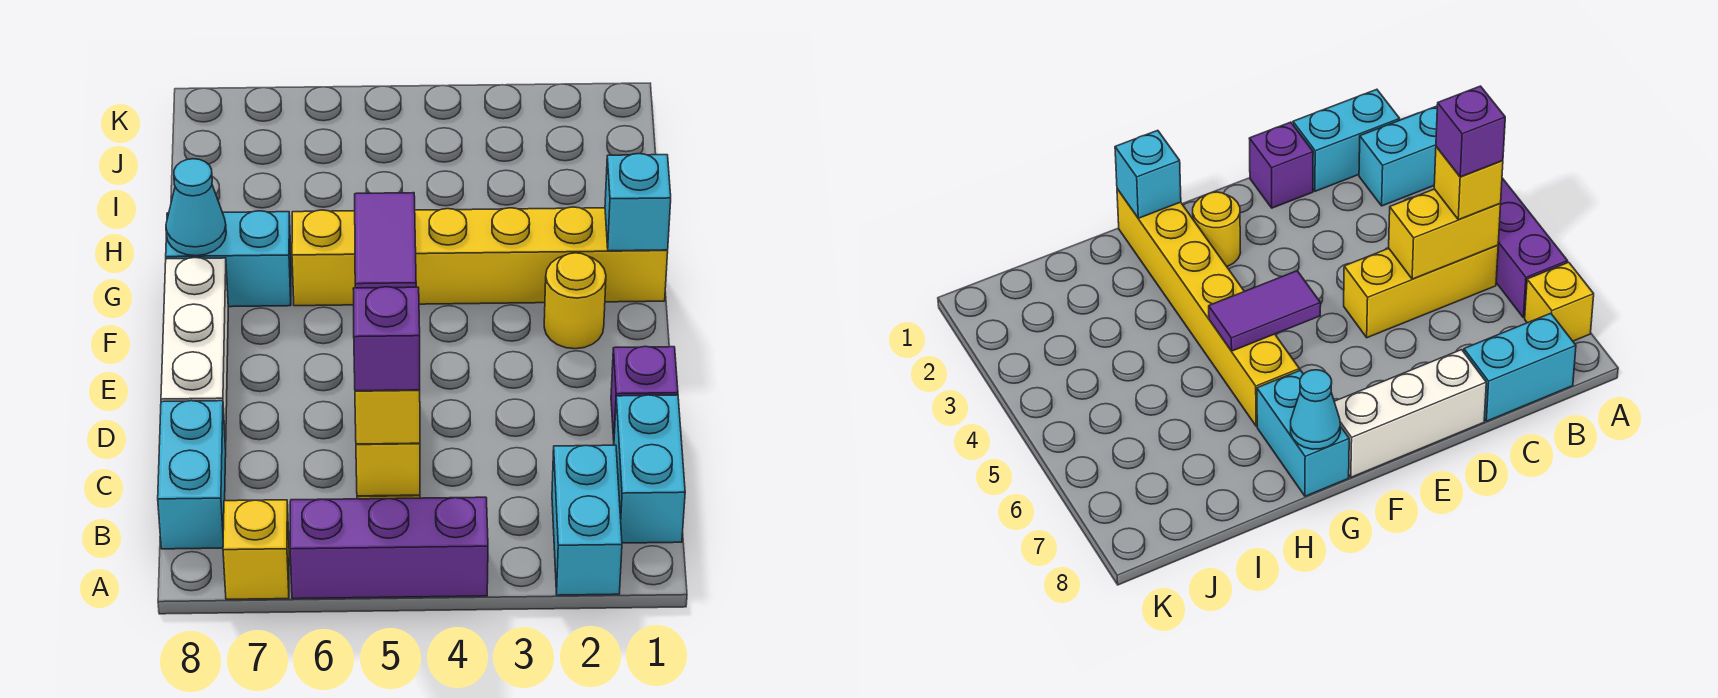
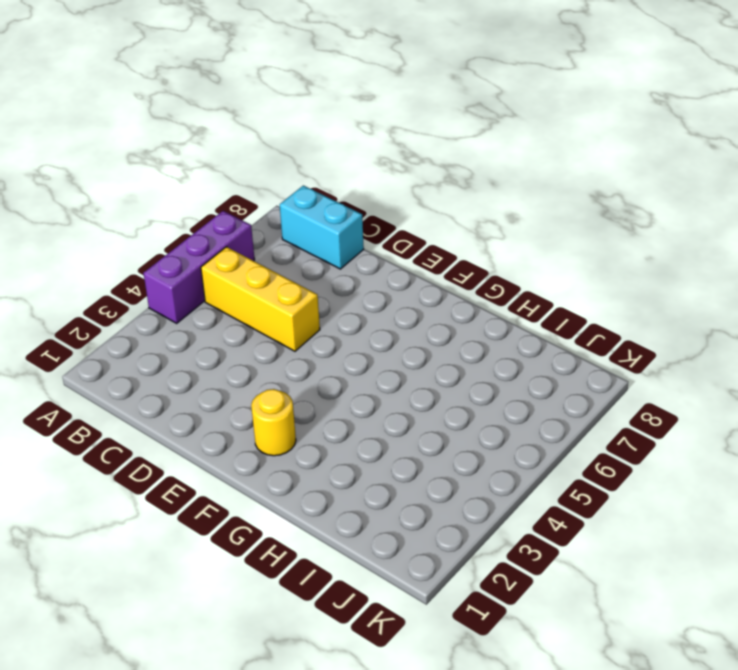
none -> cyan brick A2:B2 level 1
none -> yellow brick A7 level 1
none -> cyan brick B1:C1 level 1

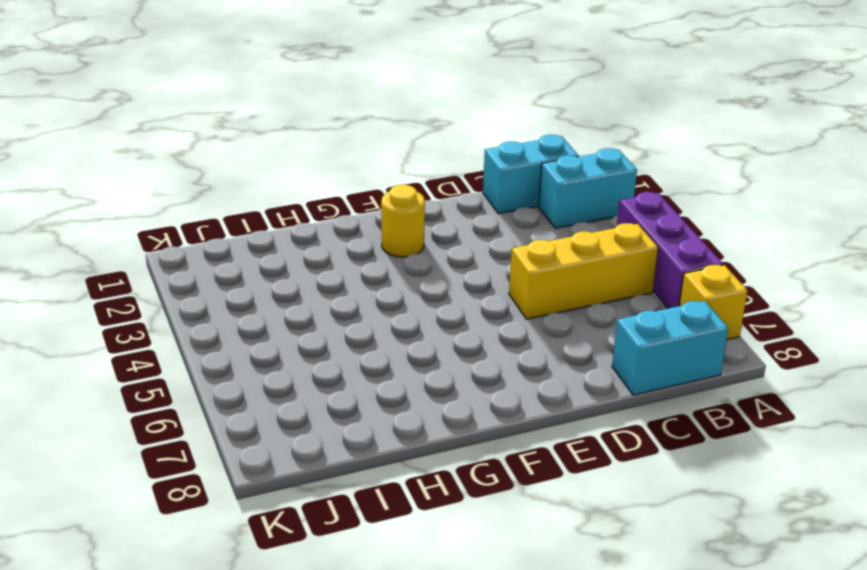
none -> purple brick D1 level 1
none -> white brick D8:F8 level 1
none -> yellow brick G1:G6 level 1

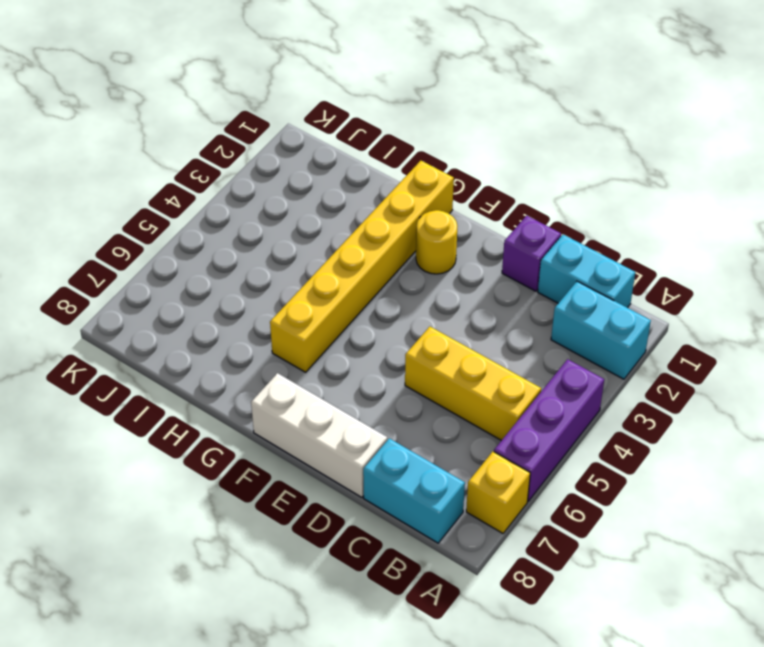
none -> cyan brick G7:G8 level 1
none -> yellow brick B5:C5 level 2
none -> purple tile F5:G5 level 2

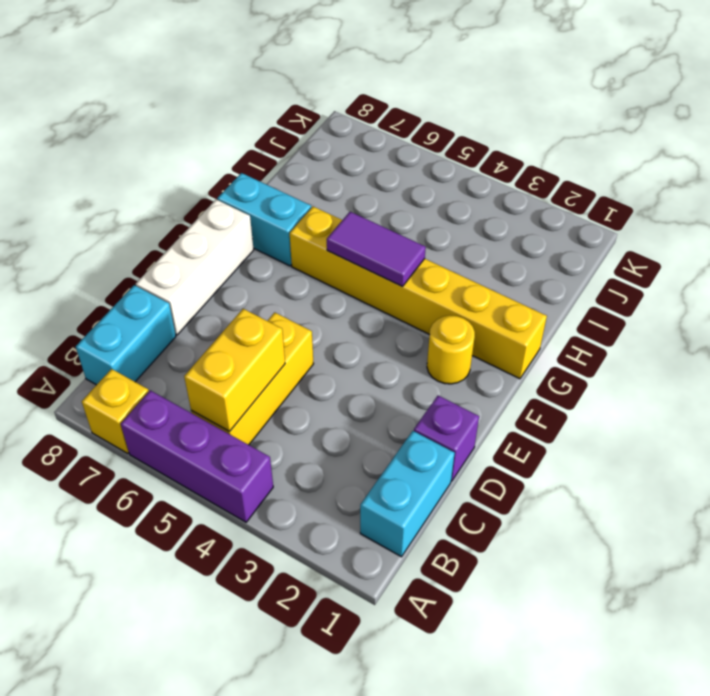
purple tile G4:G5 level 2 -> purple tile F5:G5 level 2
none -> cyan brick A2:B2 level 1
none -> cyan brick G1 level 2
none -> cyan cone G8 level 2

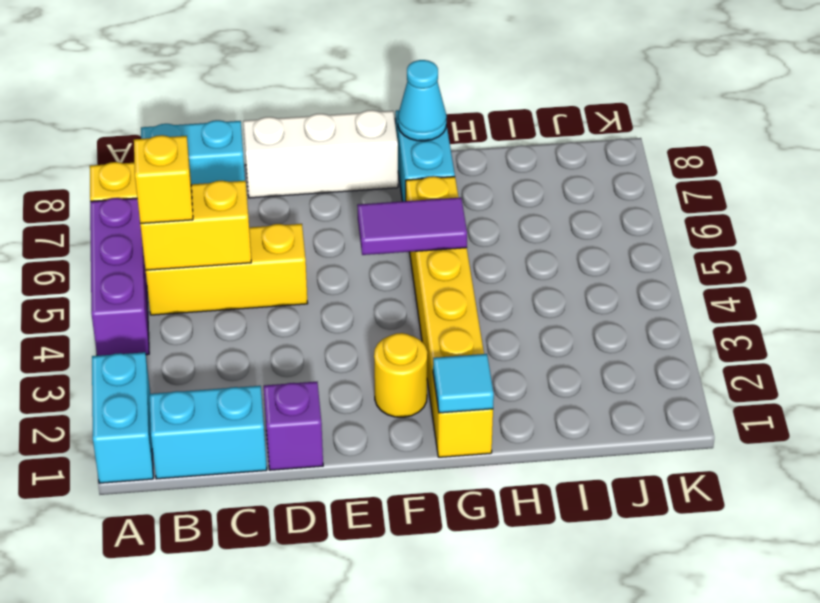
cyan brick A1:A2 level 1 -> cyan brick A2:B2 level 1
cyan tile G1 level 2 -> cyan brick G1 level 2
none -> purple brick B5 level 4

